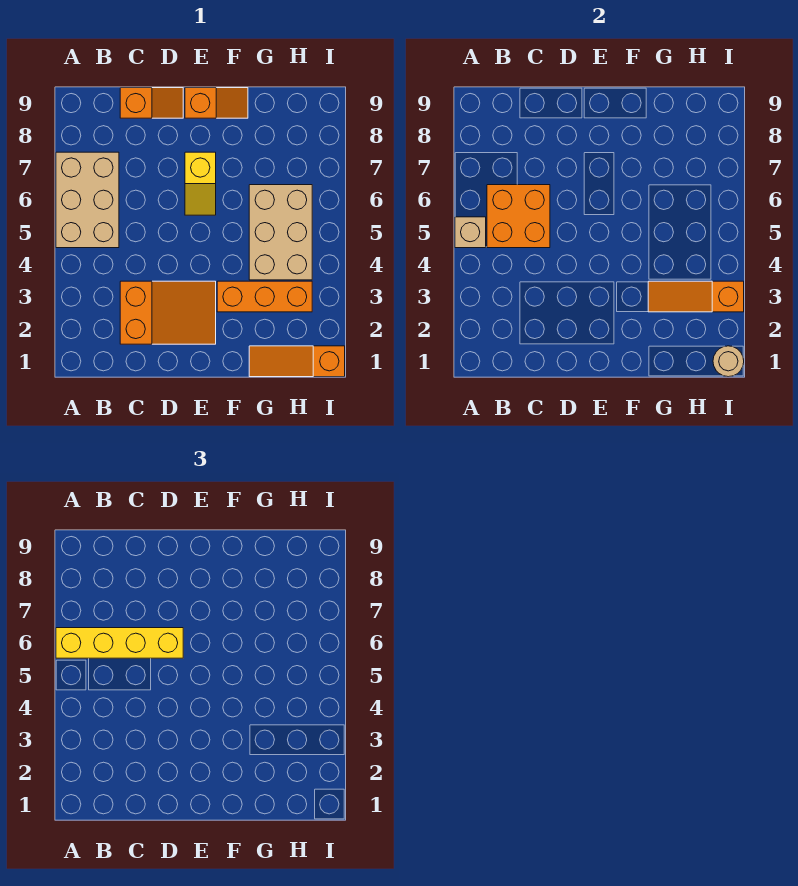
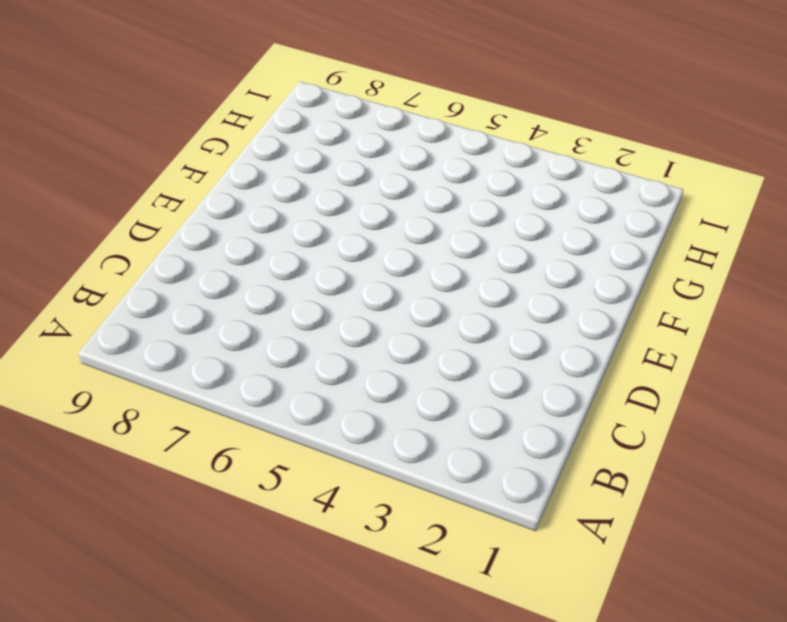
none -> tan brick A5:B7 level 1
none -> orange slope C2:E3 level 1 top C
none -> orange slope C9:D9 level 1 top C

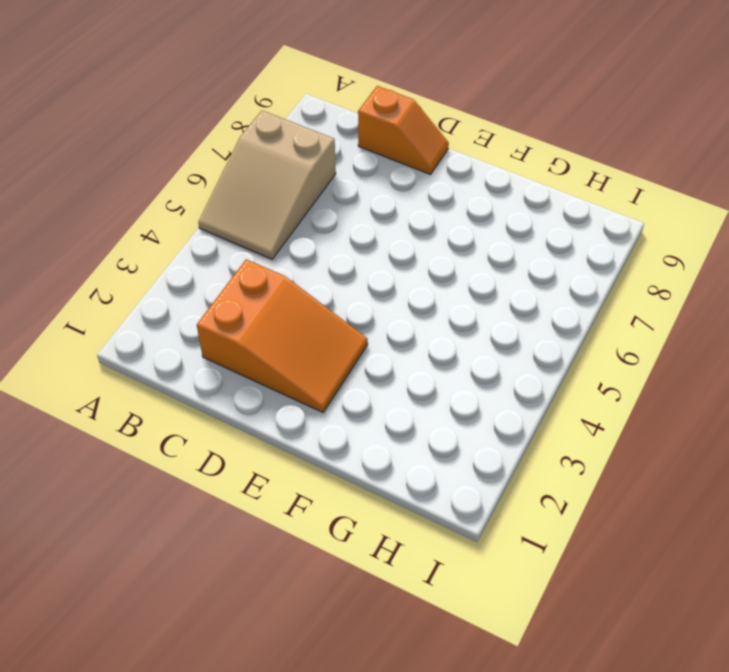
tan slope A5:B7 level 1 top 7 -> tan brick A5:B7 level 1
none -> yellow slope E6:E7 level 1 top 7
none -> orange slope E9:F9 level 1 top E
none -> orange brick F3:H3 level 1

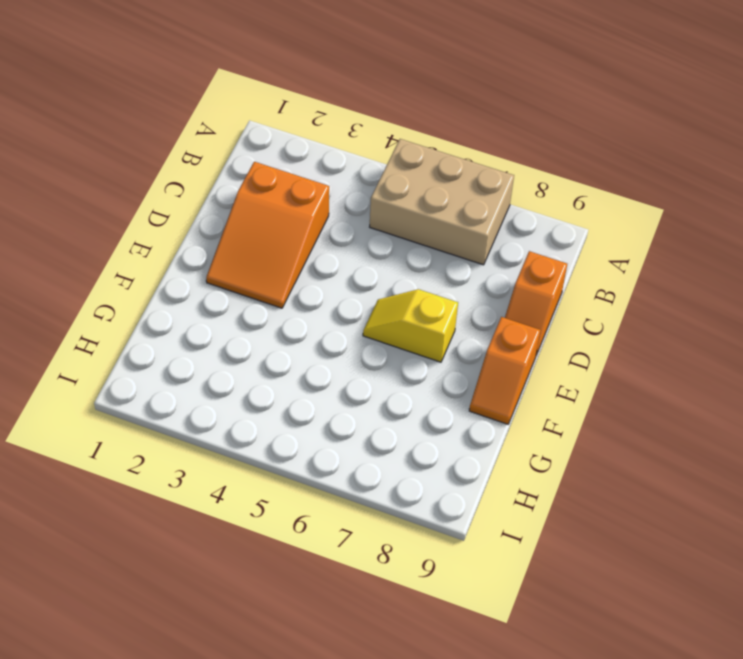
none -> orange brick F3:H3 level 1
none -> orange slope G1:I1 level 1 top I
none -> tan brick G4:H6 level 1

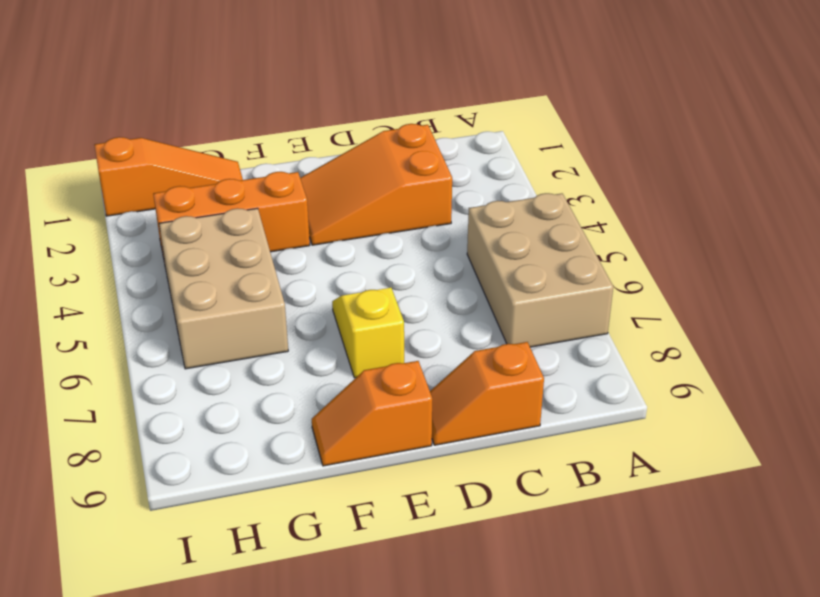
none -> tan brick A5 level 2
none -> orange brick B5:C6 level 2
none -> orange slope G3:I3 level 2 top I

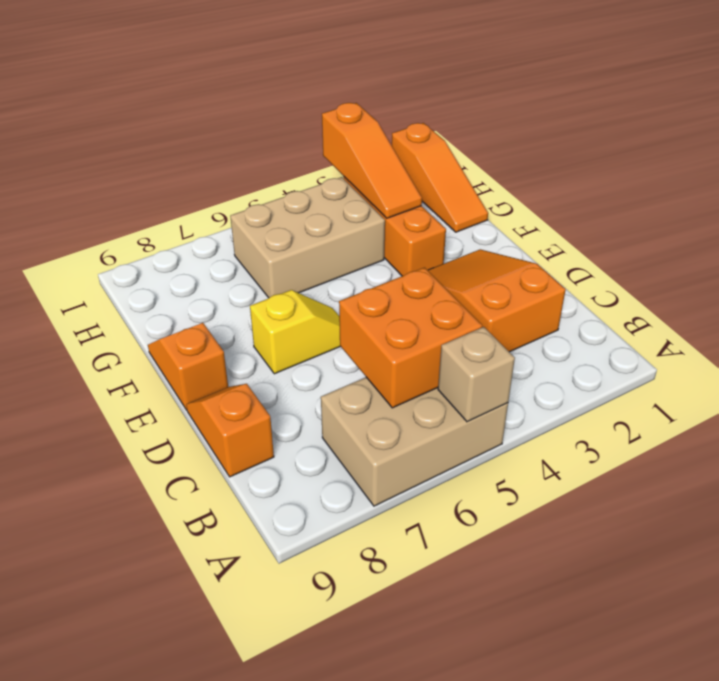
none -> tan round brick I1 level 2
none -> yellow brick A6:D6 level 3

